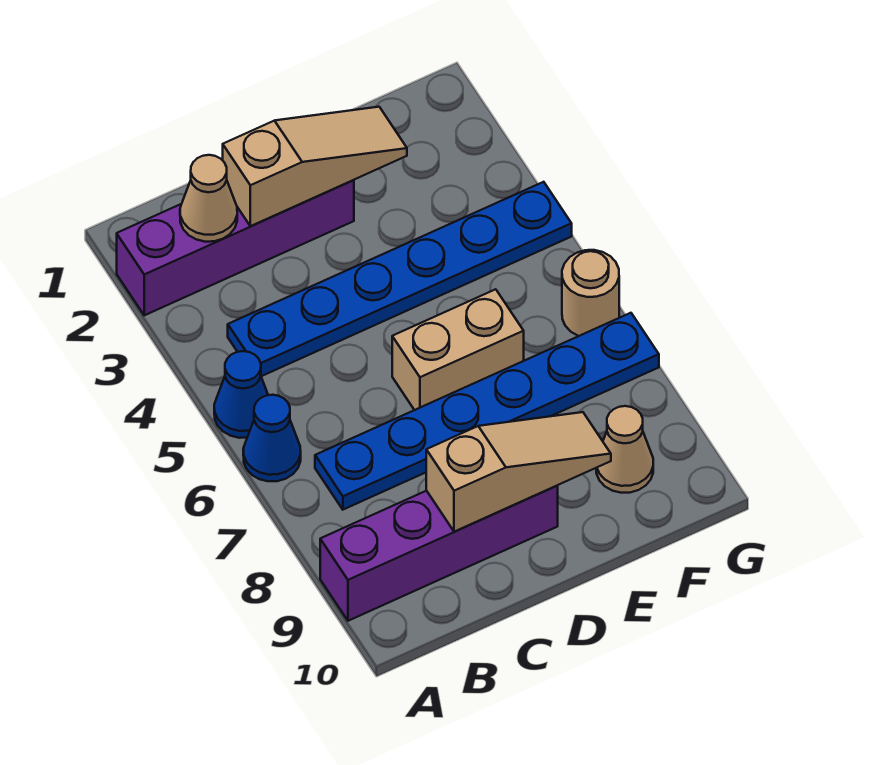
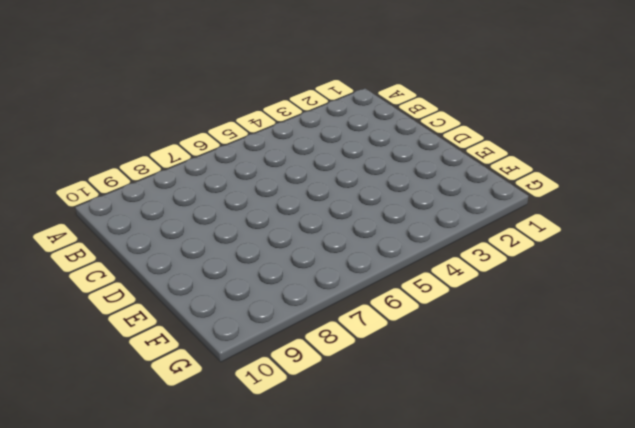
none -> purple brick A2:D2 level 1
none -> blue cone A5 level 1
none -> blue cone A6 level 1

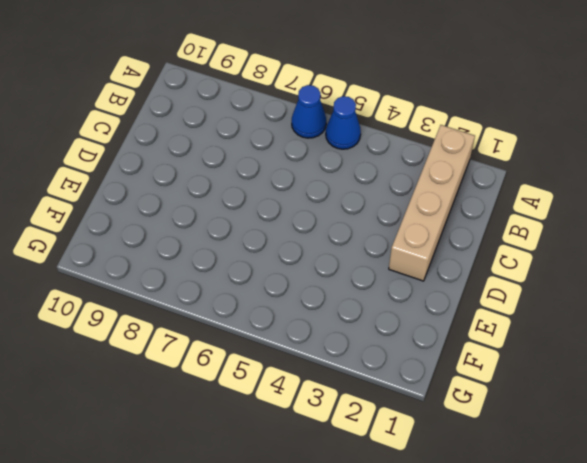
tan brick A2:D2 level 1 -> purple brick A2:D2 level 1
none -> purple brick A9:D9 level 1
none -> blue plate B4:G4 level 1
none -> blue plate B7:G7 level 1

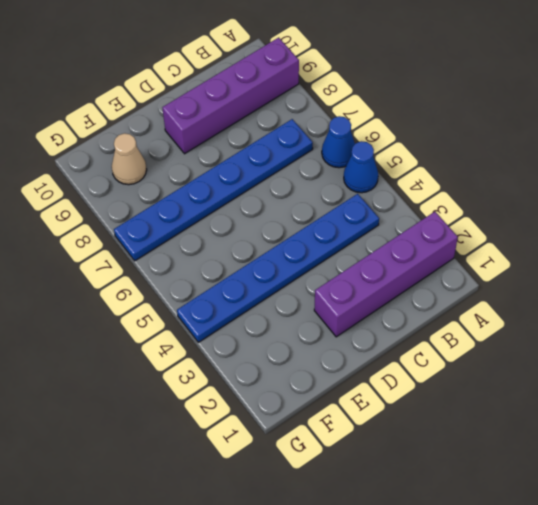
none -> tan brick D6:E6 level 1
none -> tan round brick G6 level 1
none -> tan cone B2 level 2

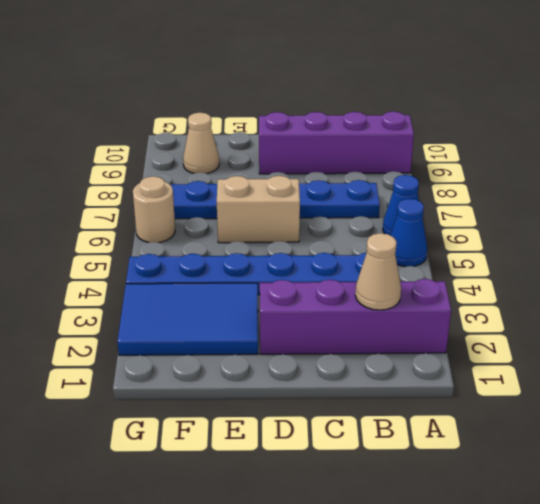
blue tile E2:G3 level 1 -> none
none -> tan slope C2:E2 level 2 top C
none -> tan slope C9:E9 level 2 top C

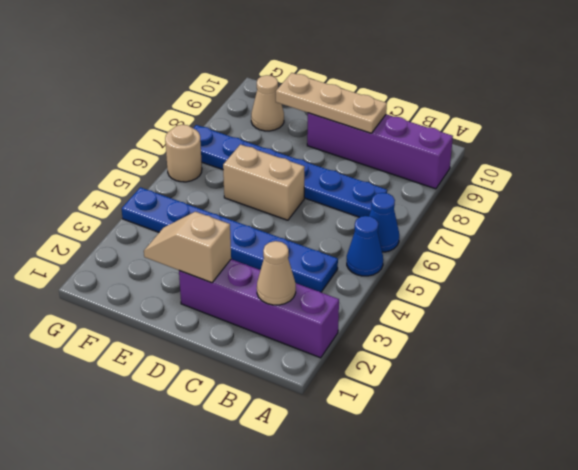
tan plate C9:E9 level 2 -> tan slope C9:E9 level 2 top C
tan slope D2:E2 level 2 top D -> tan slope C2:E2 level 2 top C

